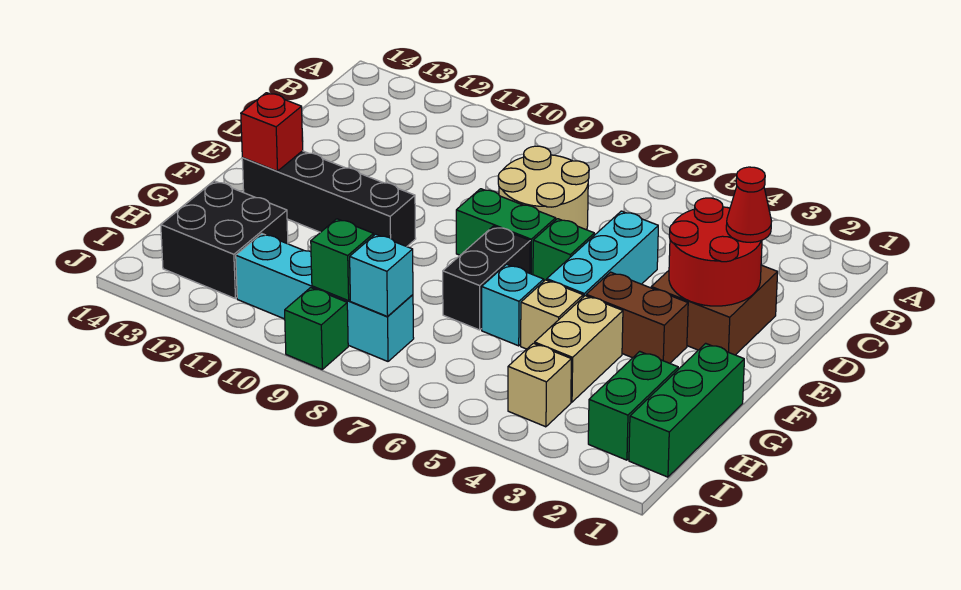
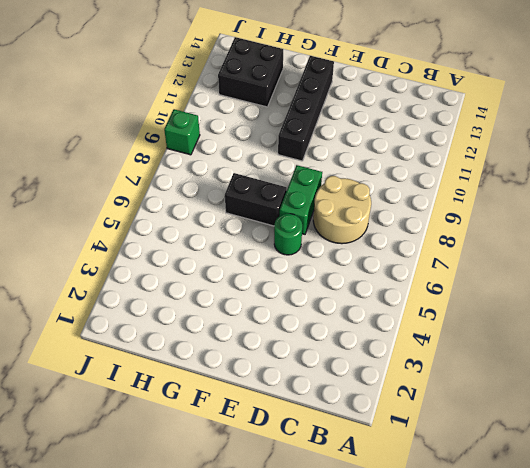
green round brick E6 level 1 -> green brick E6 level 1
none -> brown brick D2:E3 level 1
none -> cyan brick D5:F5 level 1
none -> brown brick F3:F4 level 1

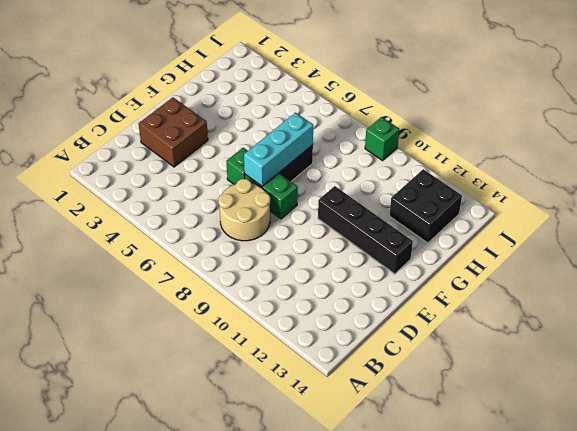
cyan brick E7:G7 level 2 -> cyan brick D5:F5 level 1
none -> brown brick F3:F4 level 1
none -> green brick G1:I1 level 1
none -> tan brick G4:H4 level 1

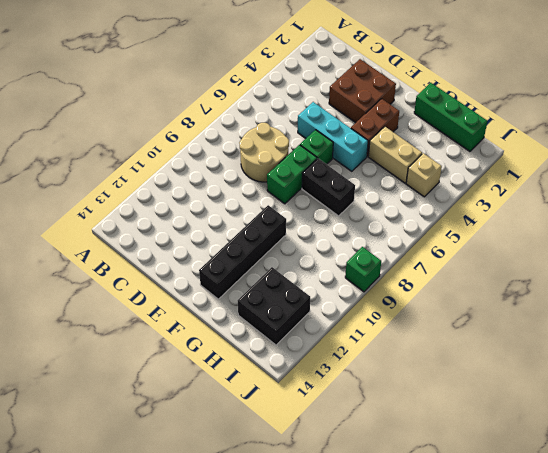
none -> tan brick G5 level 1
none -> cyan brick G6 level 1
none -> green brick H2:I2 level 1

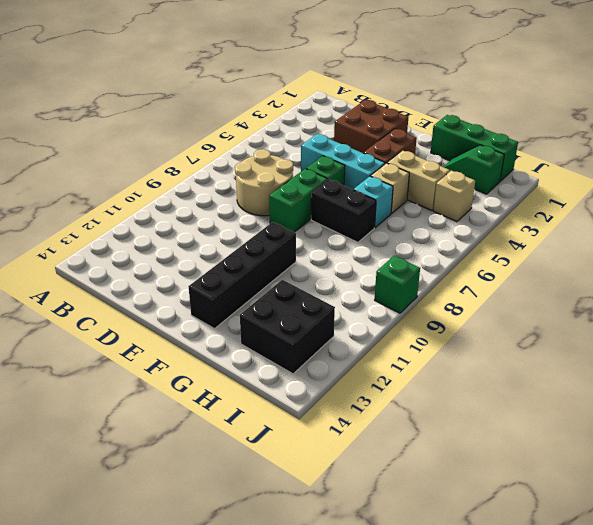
green slope H2:I2 level 1 top I -> green brick H2:I2 level 1
none -> cyan brick I8:I11 level 1
none -> red round brick D2:E3 level 2
none -> red brick F13 level 2

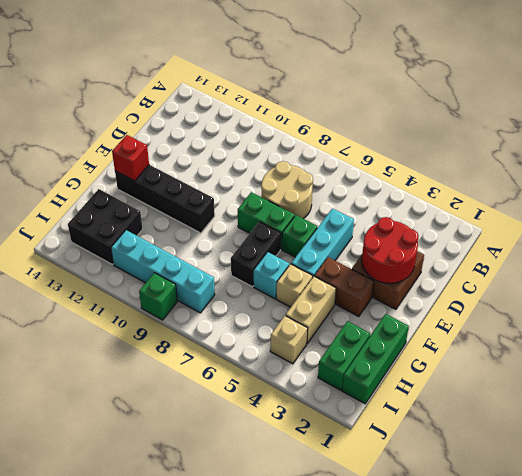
none -> cyan brick I8 level 2
none -> green brick I9 level 2
none -> red cone D2 level 3

